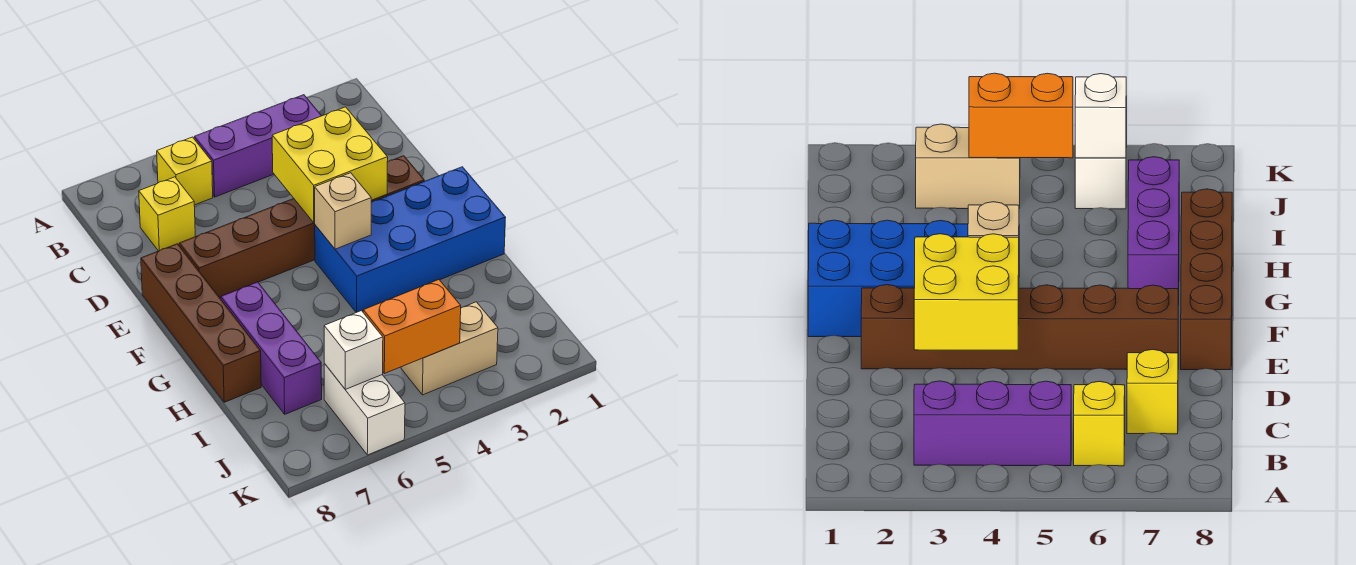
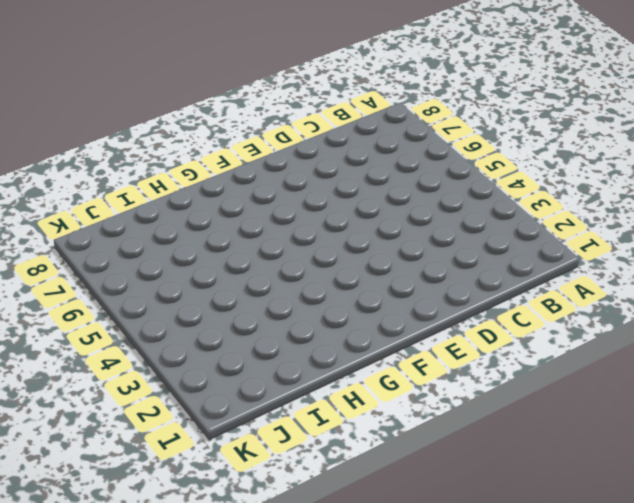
none -> purple brick B3:B5 level 1
none -> yellow brick B6 level 1
none -> yellow brick C7 level 1

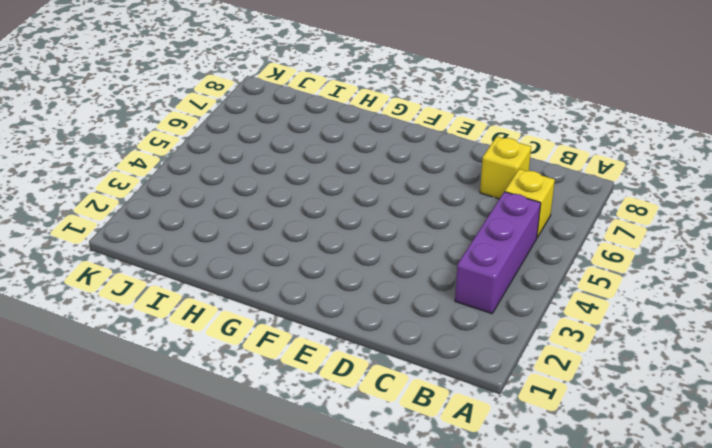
none -> brown brick E2:E7 level 1
none -> brown brick E8:H8 level 1
none -> blue brick F1:G4 level 1

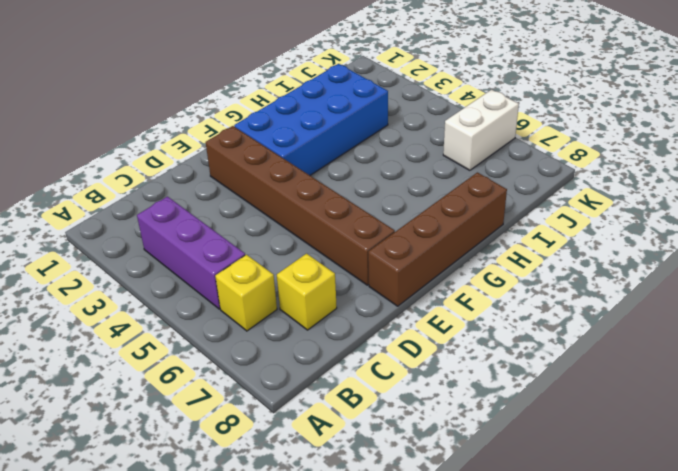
blue brick F2:I3 level 1 -> blue brick F1:G4 level 1
none -> purple brick G7:I7 level 1
none -> tan brick J3:J4 level 1
none -> yellow brick D3:E4 level 2

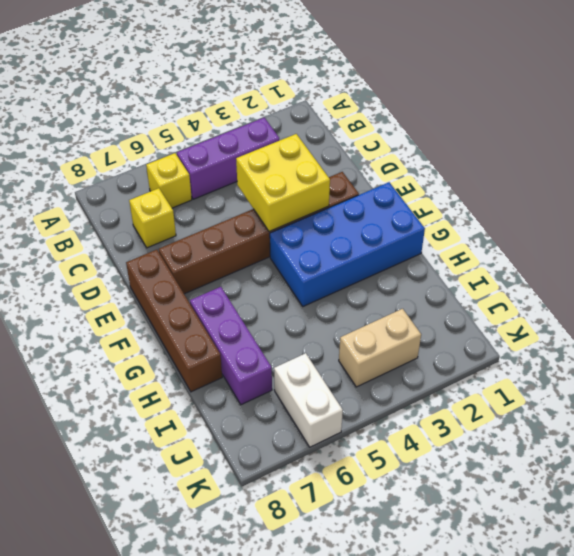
none -> tan brick F4 level 2
none -> orange brick J4:J5 level 2
none -> white brick J6 level 2

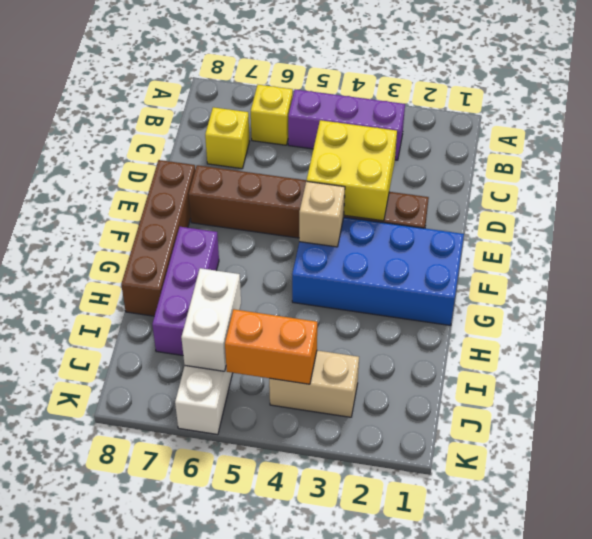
white brick I6:J6 level 2 -> white brick J6 level 2

